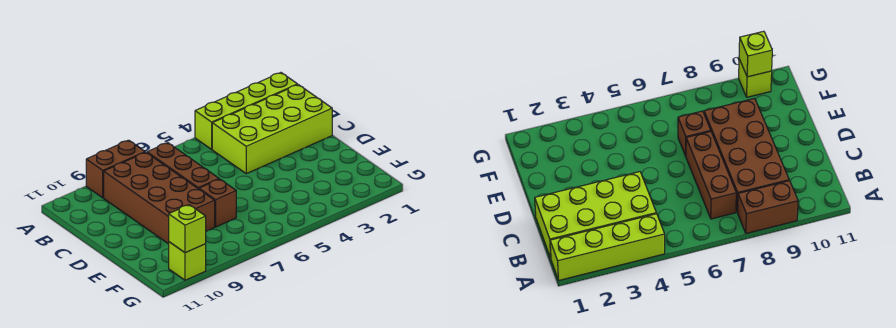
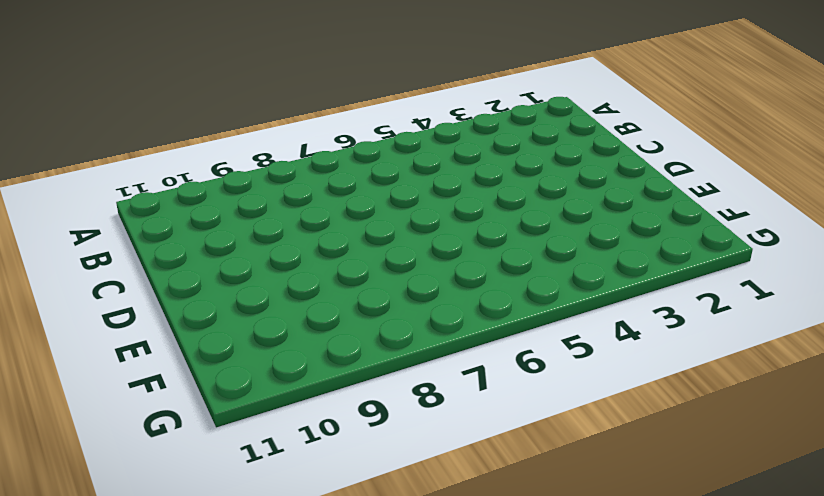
none -> lime brick A1:A4 level 1
none -> brown brick A8:A9 level 1

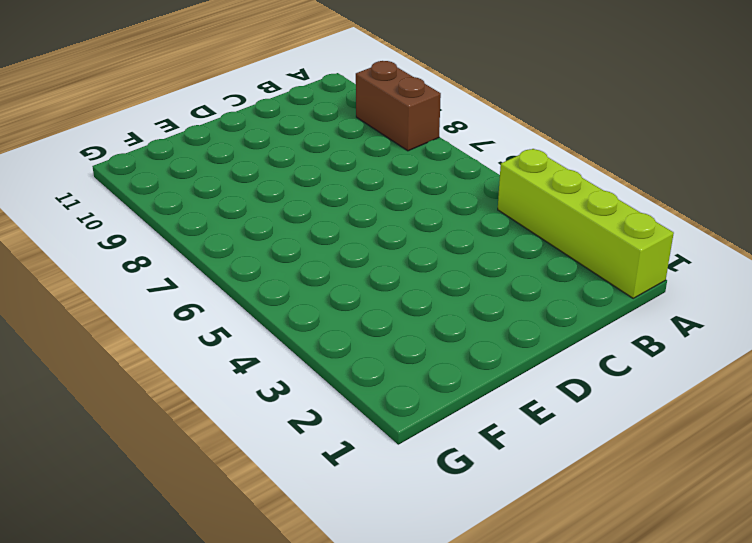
none -> lime brick B1:C4 level 1
none -> brown brick B7:D7 level 1

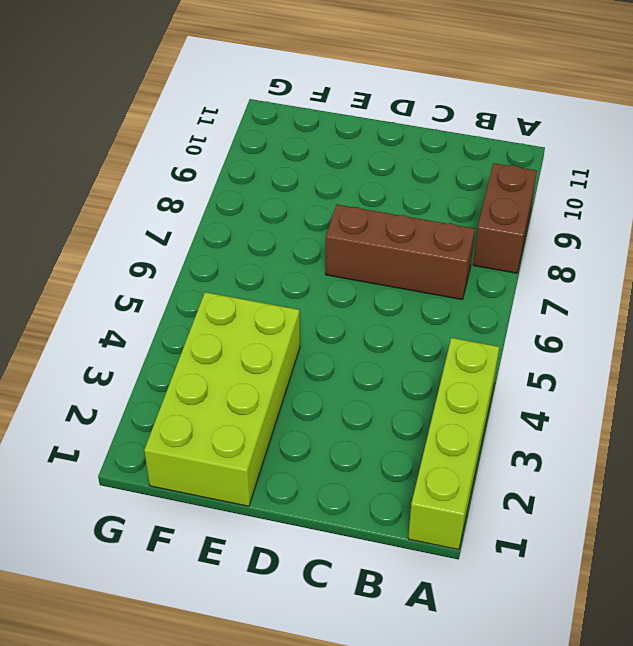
lime brick E1:F4 level 1 -> lime brick B1:C4 level 1
none -> brown brick B8:E9 level 1
none -> brown brick E7 level 1

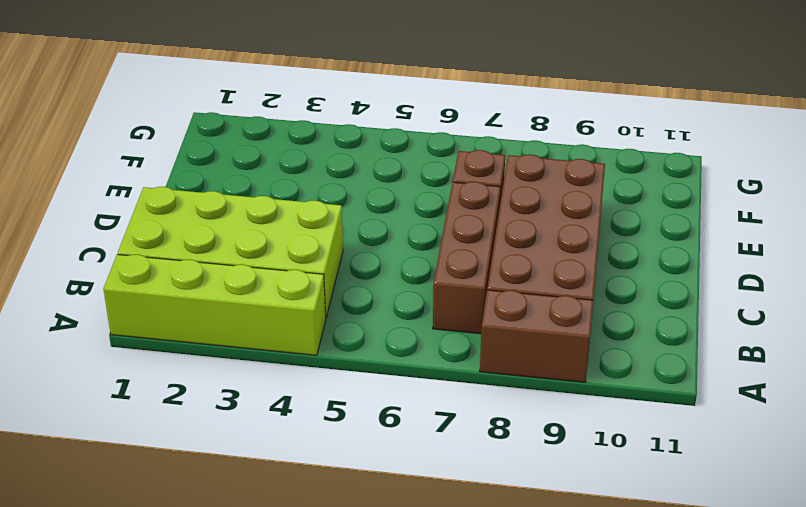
none -> lime brick G10 level 1
none -> lime brick G10 level 2

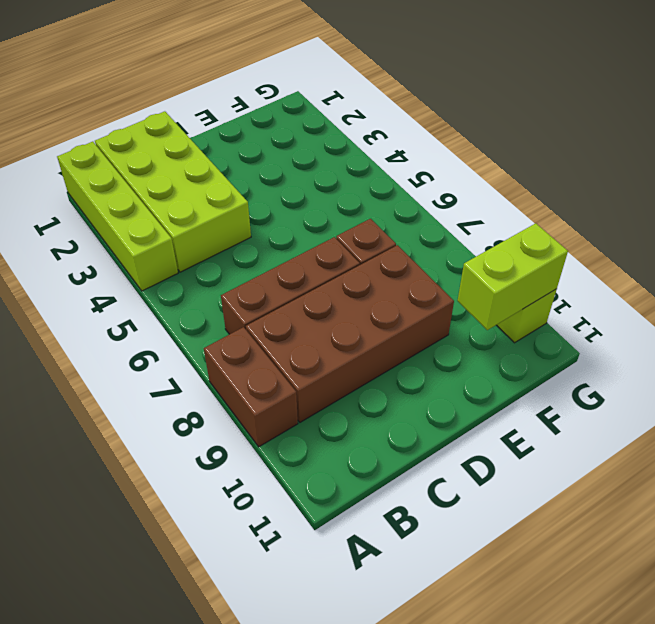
lime brick F10:G10 level 2 -> lime brick G10 level 2

